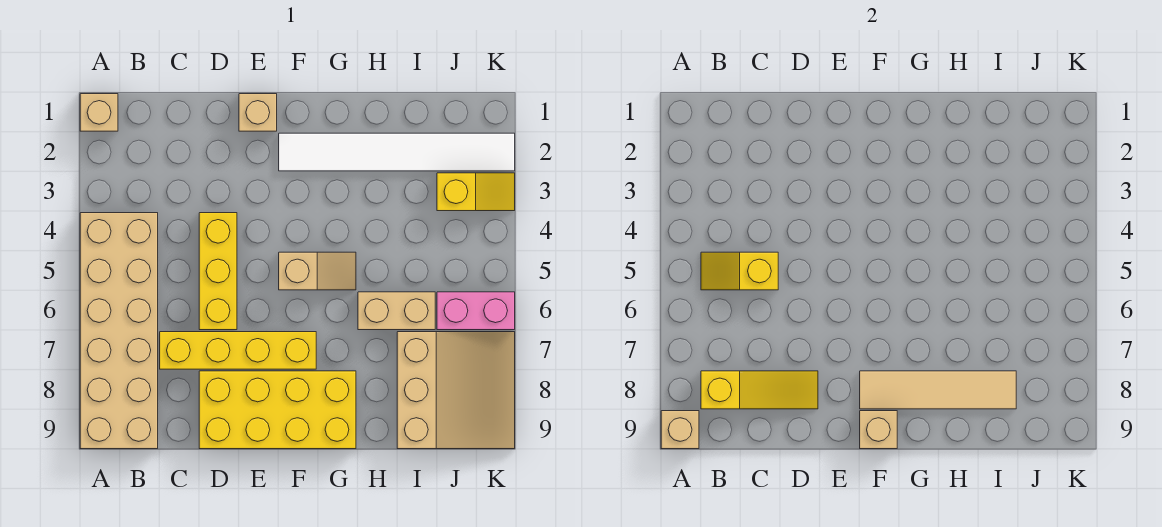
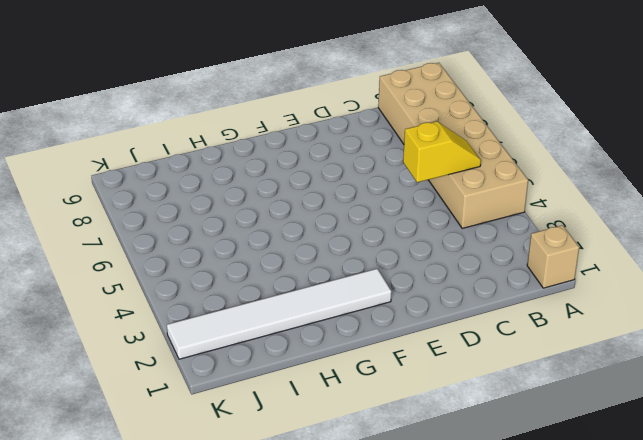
none -> yellow brick C7:F7 level 1
none -> yellow brick D4:D6 level 1
none -> yellow brick D8:G9 level 1

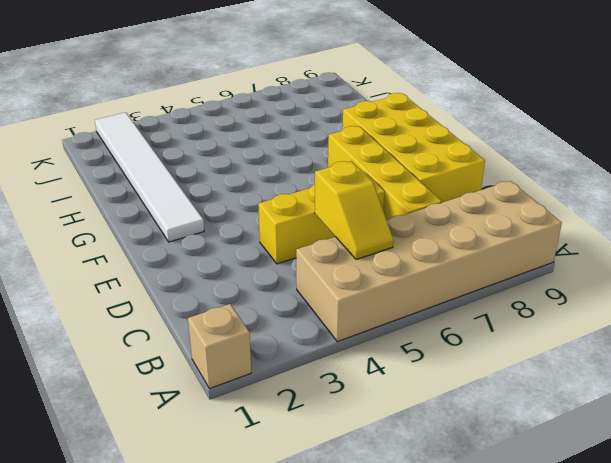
none -> tan brick E1 level 1
none -> tan slope F5:G5 level 1 top F
none -> tan brick H6:I6 level 1

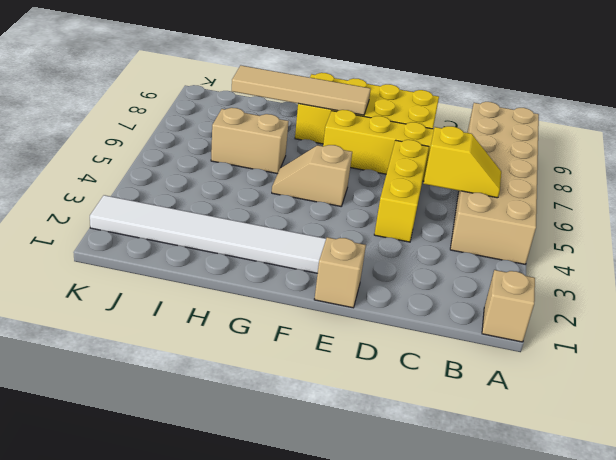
none -> tan slope I7:K9 level 1 top I
none -> yellow slope J3:K3 level 1 top J
none -> pink brick J6:K6 level 1

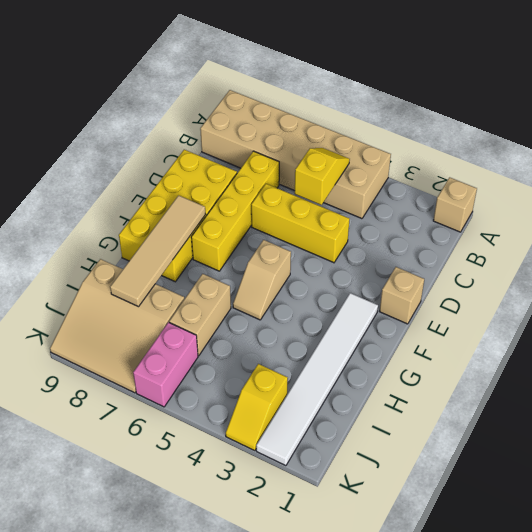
none -> tan brick A9 level 2
none -> yellow slope B8:D8 level 2 top B
none -> tan brick F9 level 2

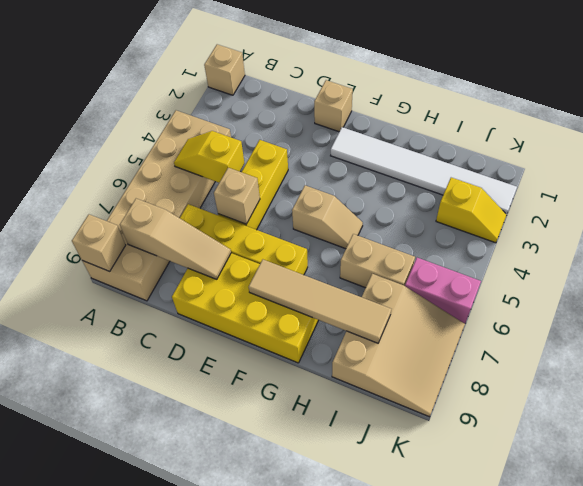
tan slope B8:D8 level 2 top B -> yellow slope B8:D8 level 2 top B
tan brick D6 level 2 -> tan brick F9 level 2

